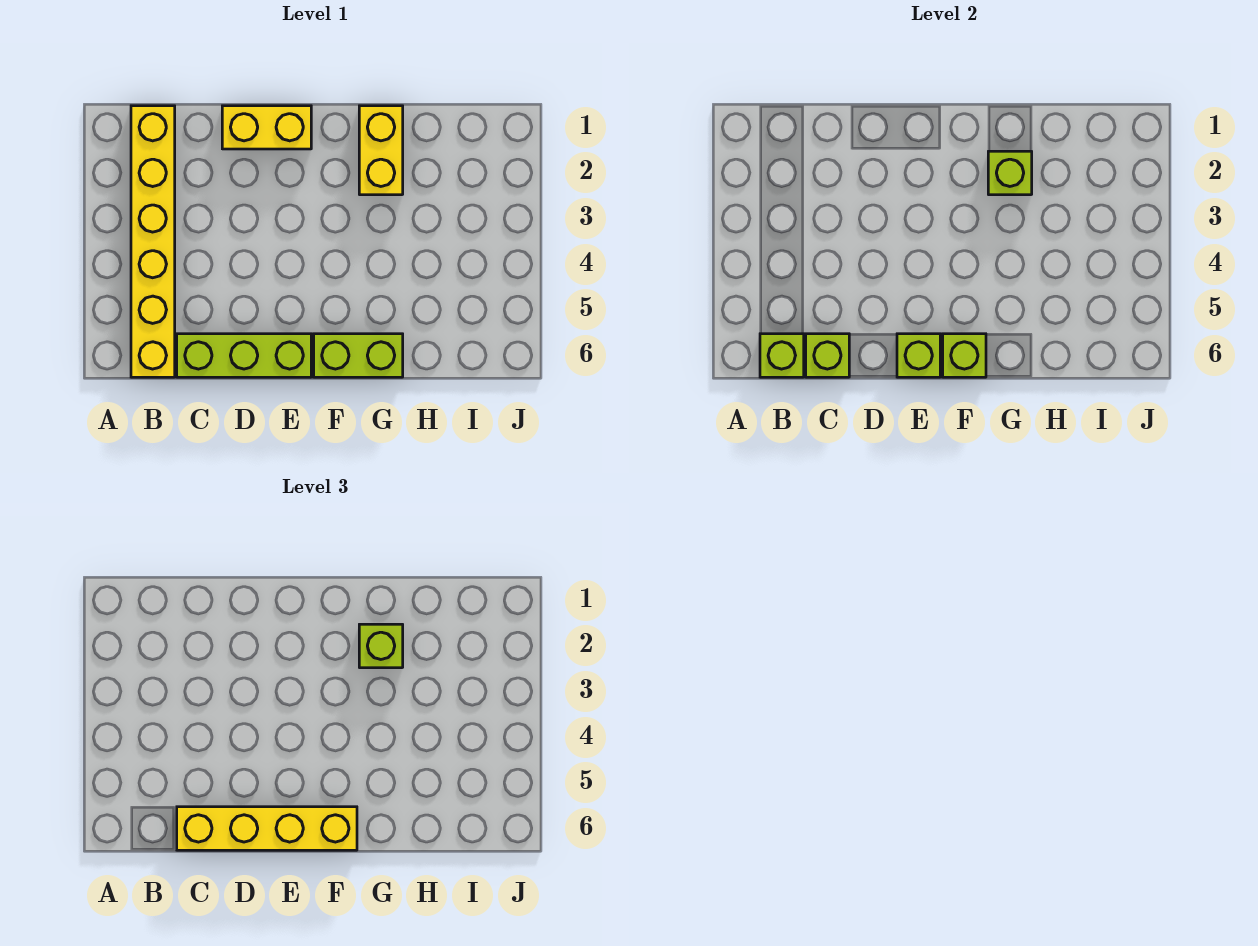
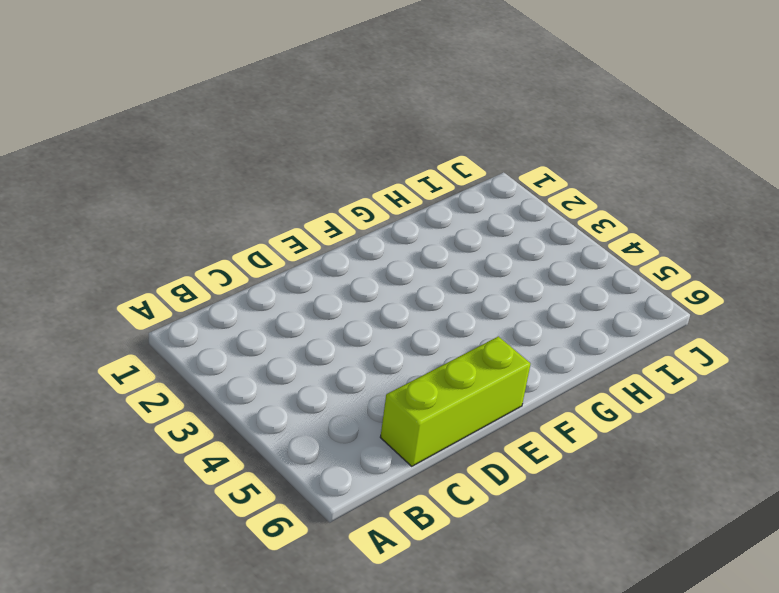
none -> yellow brick B1:B6 level 1
none -> yellow brick D1:E1 level 1
none -> lime brick F6:G6 level 1

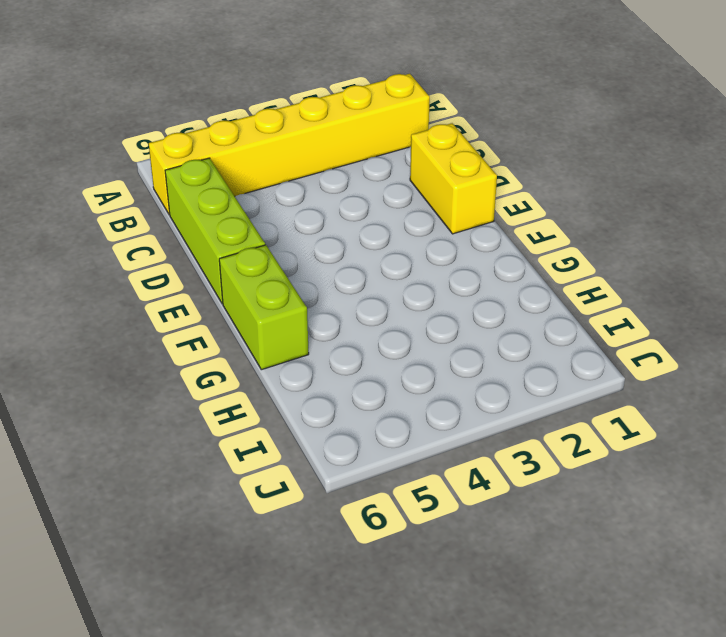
none -> yellow brick G1:G2 level 1
none -> lime brick B6 level 2
none -> lime brick C6 level 2

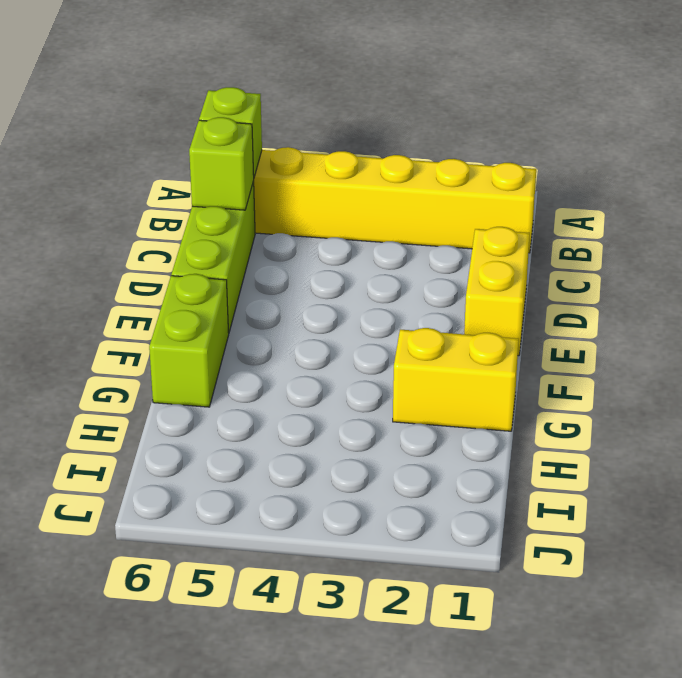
none -> lime brick E6 level 2
none -> lime brick F6 level 2
none -> lime brick G2 level 2

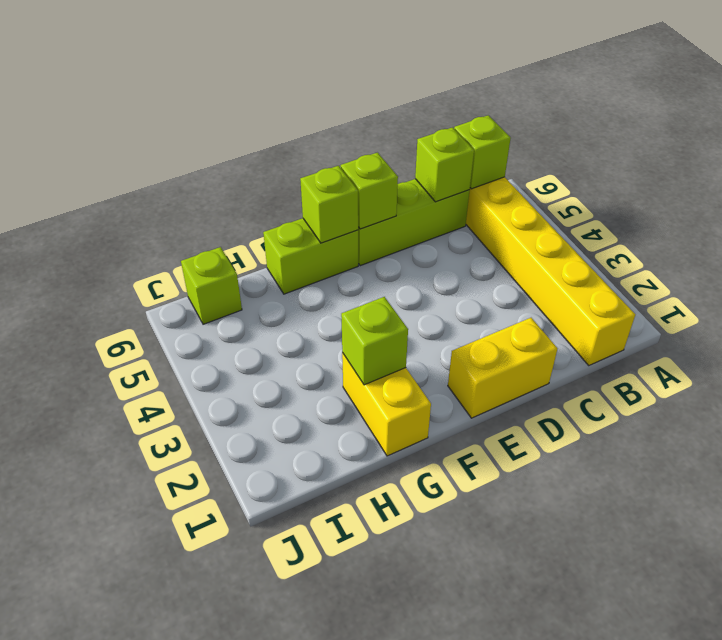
lime brick I6 level 1 -> lime brick G2 level 3
none -> yellow brick C6:F6 level 3

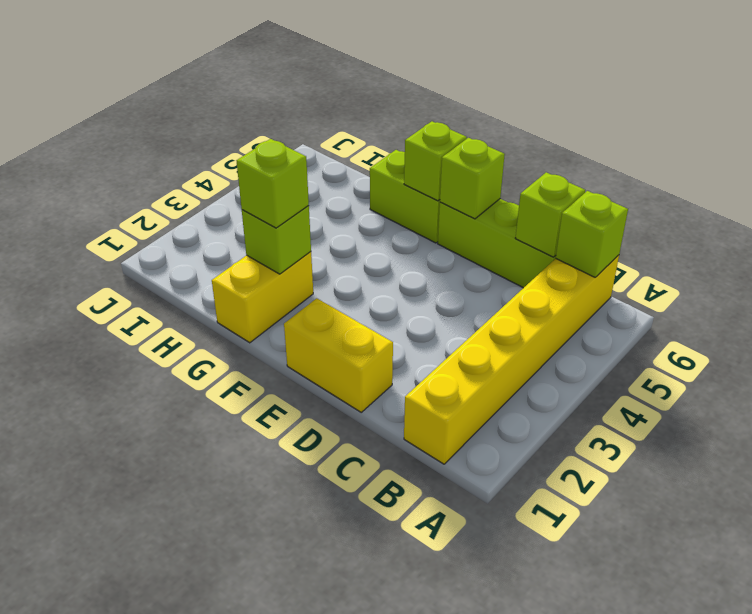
none -> yellow brick C6:F6 level 3

